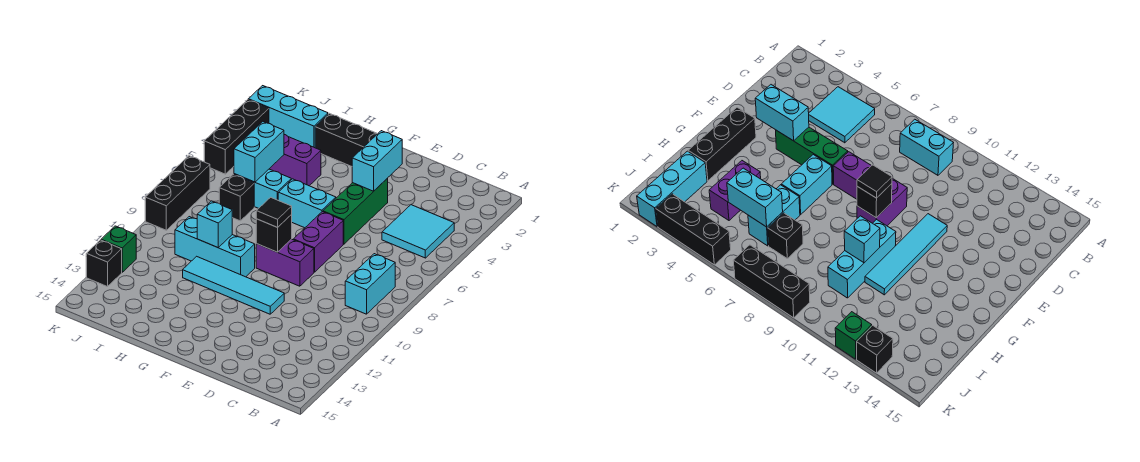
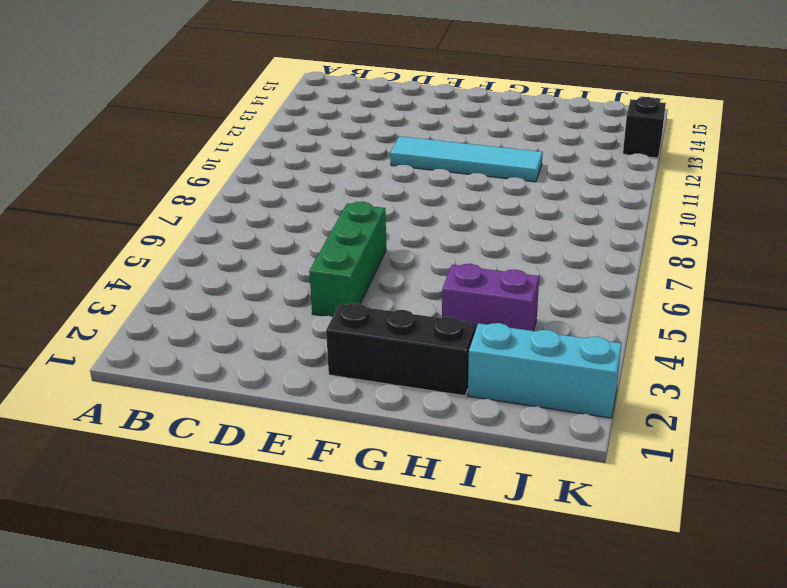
none -> cyan tile B4:C5 level 1
none -> cyan brick B8:B9 level 1
none -> purple brick E7:E8 level 1

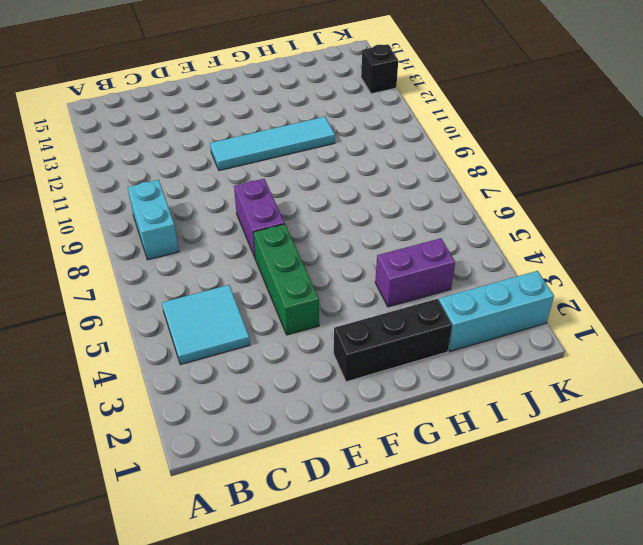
none -> purple brick E9:F9 level 1
none -> cyan brick F6:G6 level 1
none -> cyan brick G10:I10 level 1

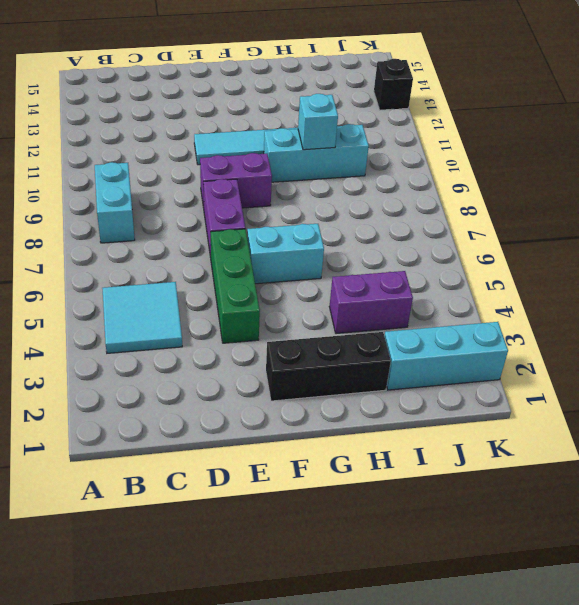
none -> cyan brick H6:I6 level 1
none -> black brick I7 level 1
none -> black brick K3:K5 level 1

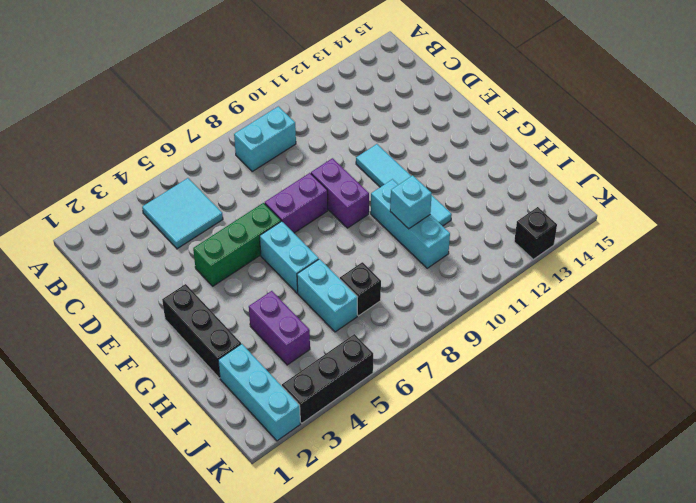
none -> black brick K7:K9 level 1
none -> green brick K12 level 1
none -> cyan brick E3:E4 level 2

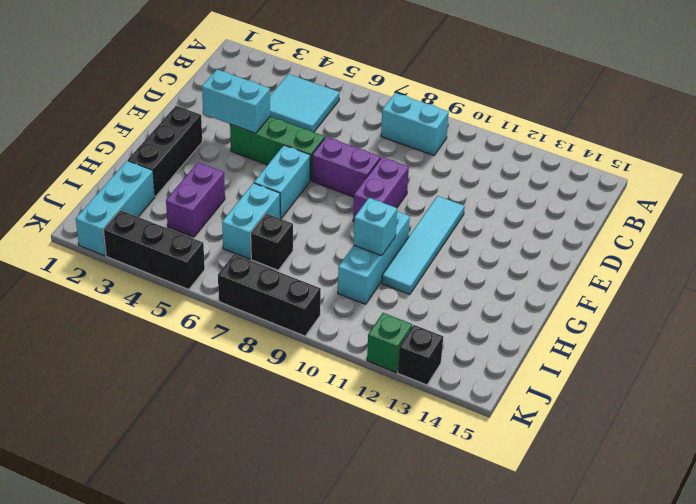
none -> black brick F9 level 2
none -> cyan brick I5:I6 level 2
none -> black tile F9 level 3

